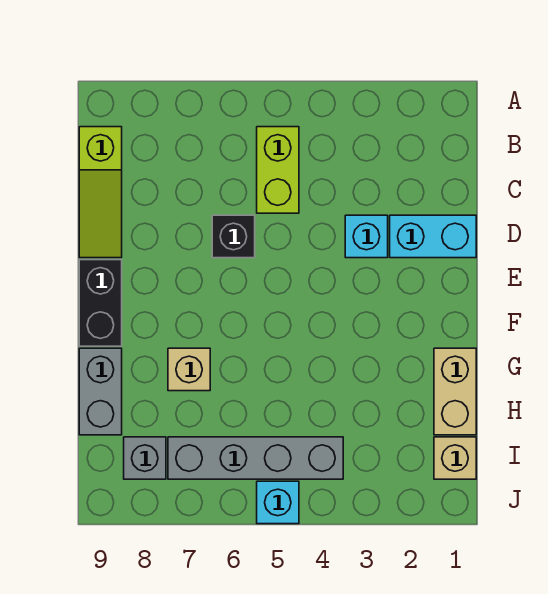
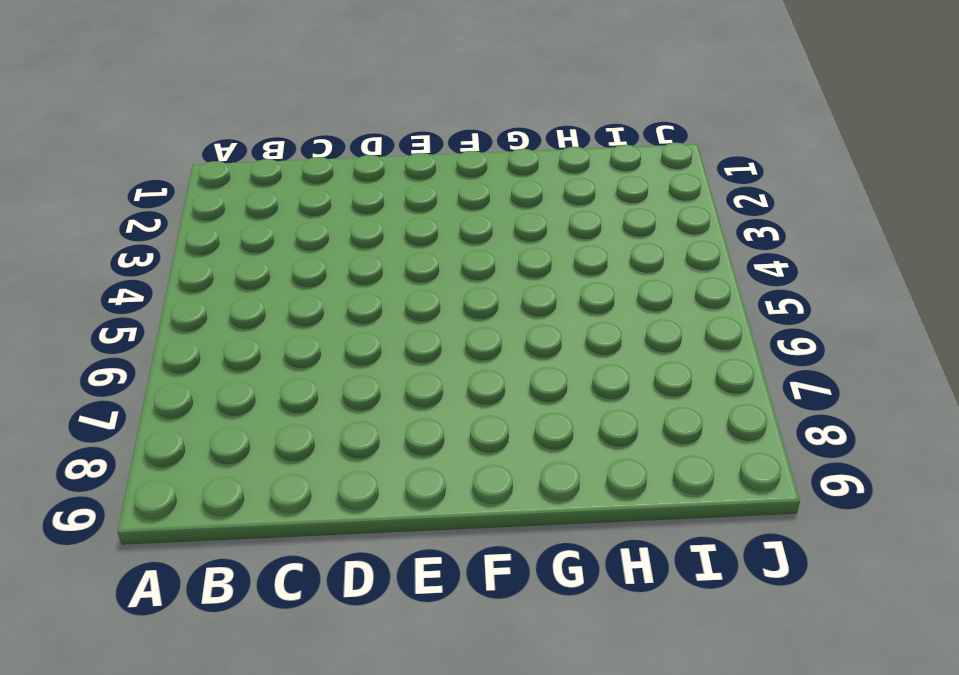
none -> lime brick B5:C5 level 1
none -> lime slope B9:D9 level 1 top B
none -> cyan brick D1:D2 level 1

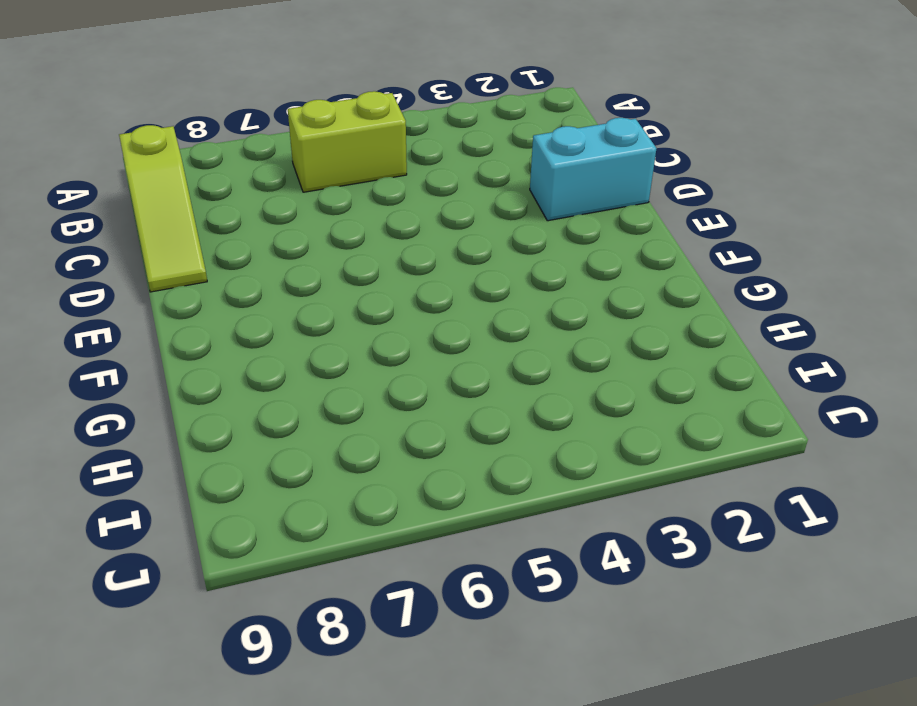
lime brick B5:B6 level 1 -> lime brick B5:C5 level 1
none -> cyan brick D3 level 1
none -> black brick D6 level 1
none -> black brick E9:F9 level 1

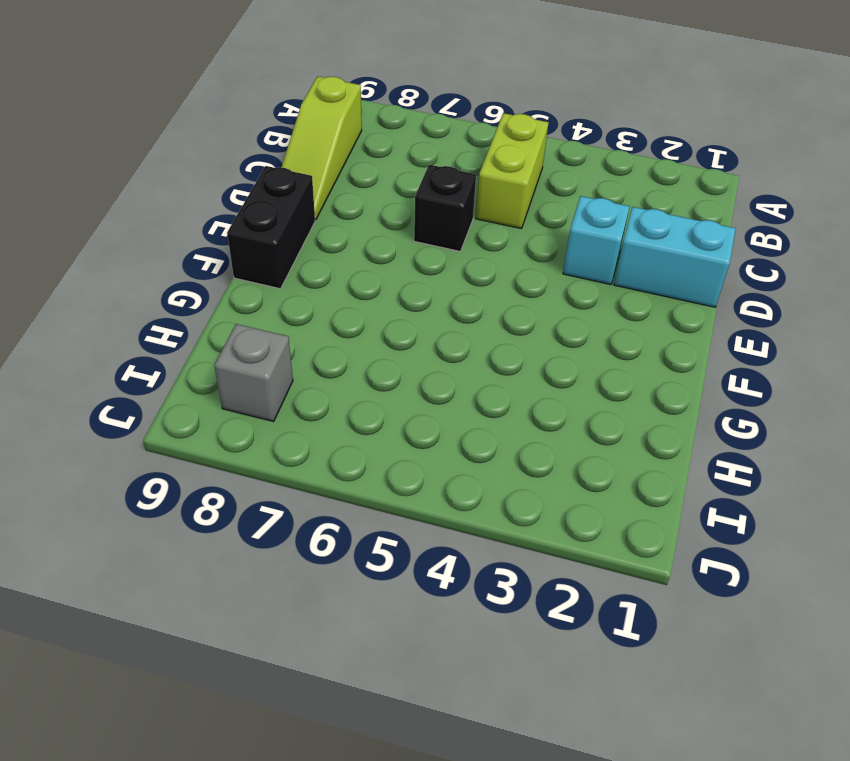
none -> tan brick G1:H1 level 1
none -> tan brick G7 level 1
none -> grey brick G9:H9 level 1

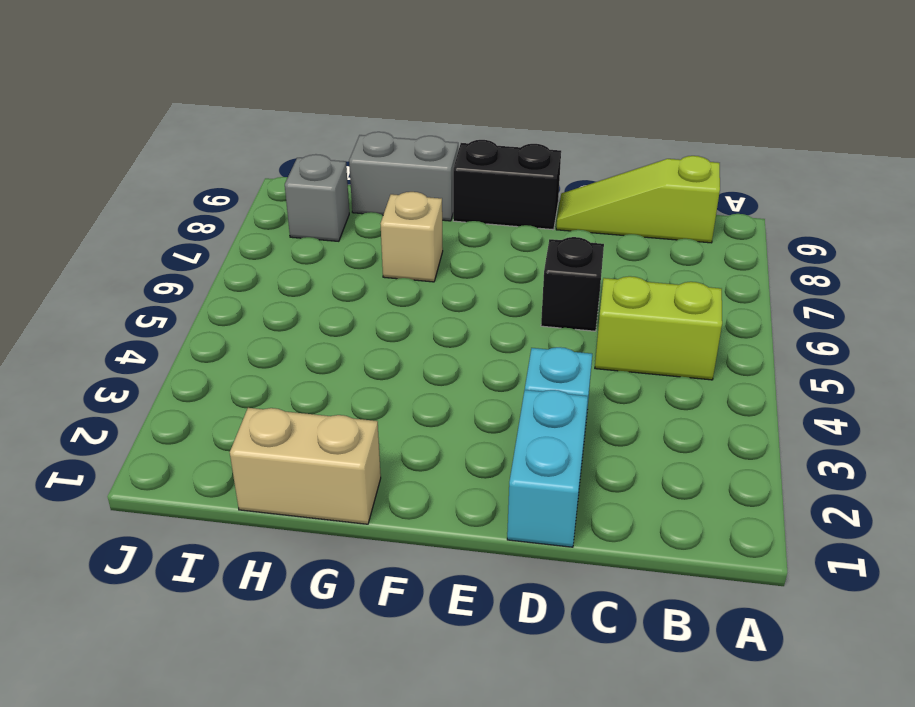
none -> tan brick I1 level 1
none -> grey brick I4:I7 level 1
none -> cyan brick J5 level 1

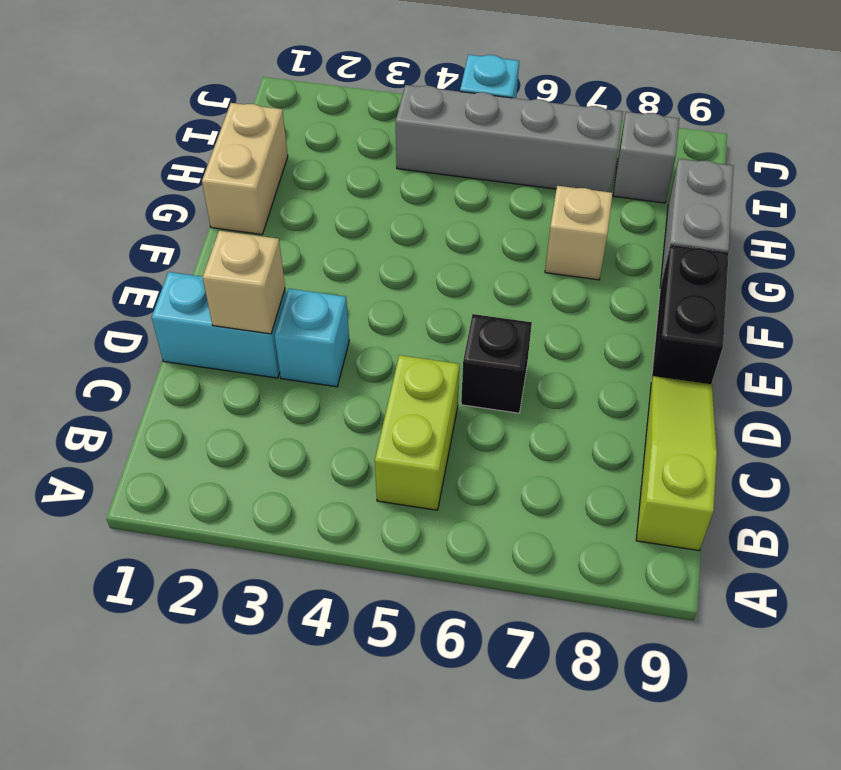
tan brick D2 level 2 -> tan brick I1 level 1

